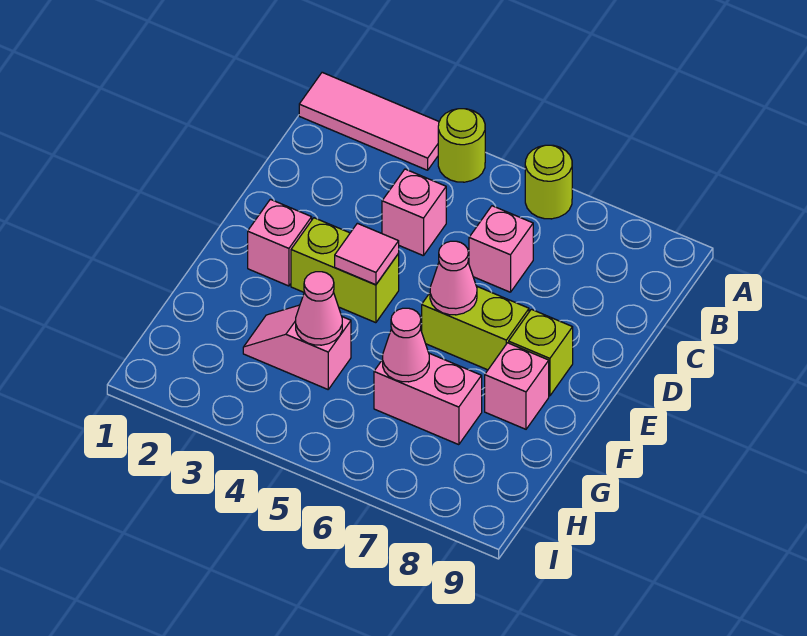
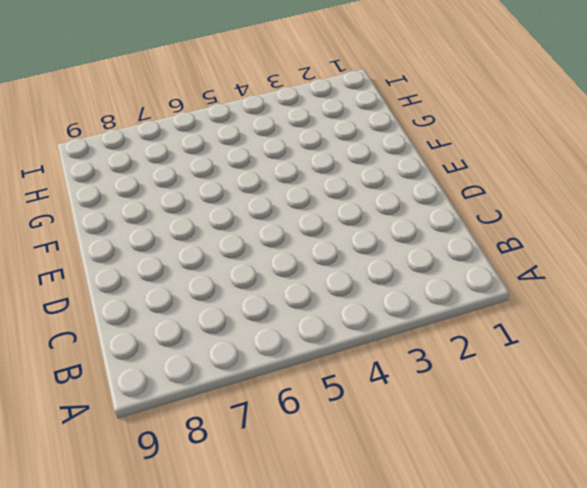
none -> pink tile A1:A3 level 1
none -> lime round brick A4 level 1
none -> lime round brick A6 level 1

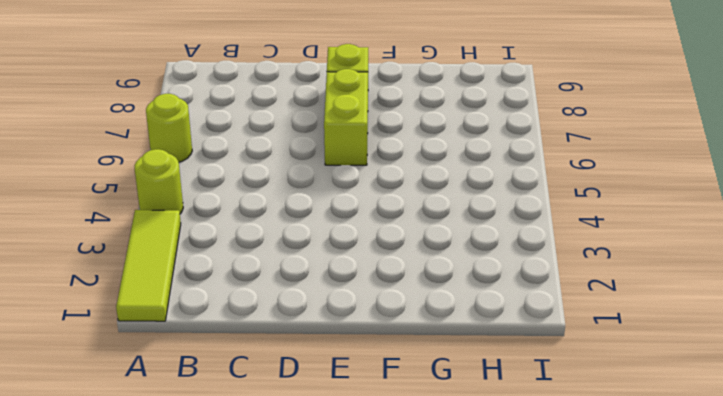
lime tile A1:A3 level 1 -> pink tile A1:A3 level 1
none -> pink brick C4 level 1
none -> pink brick C6 level 1
none -> pink brick E2 level 1

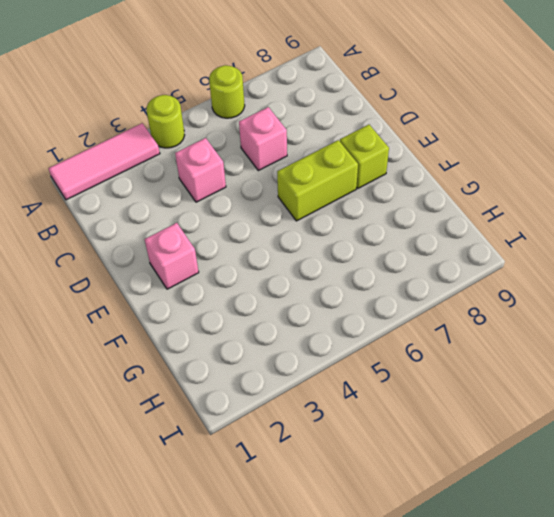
none -> lime brick E3:E4 level 1
none -> pink brick F8 level 1
none -> pink slope G3:G4 level 1 top 4

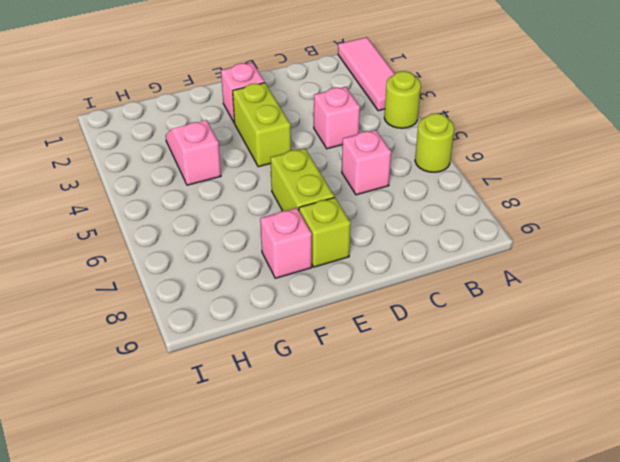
none -> pink brick G6:G7 level 1
none -> pink tile E4 level 2
none -> pink cone E6 level 2

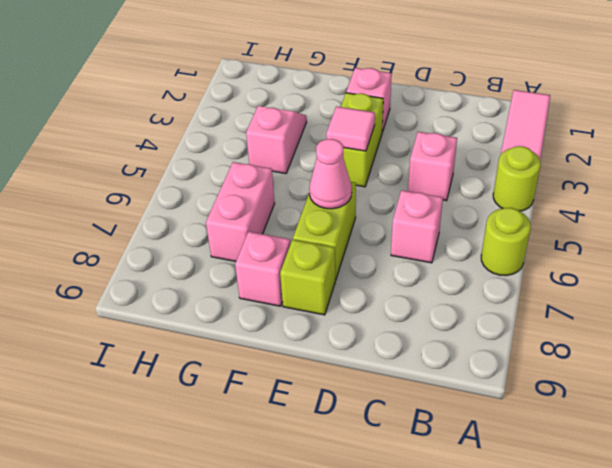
none -> pink cone G4 level 2
none -> pink cone G6 level 2

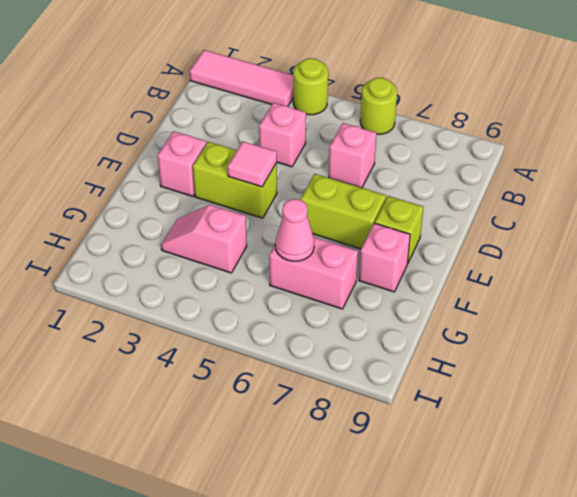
none -> pink cone E6 level 2
none -> pink cone G4 level 2

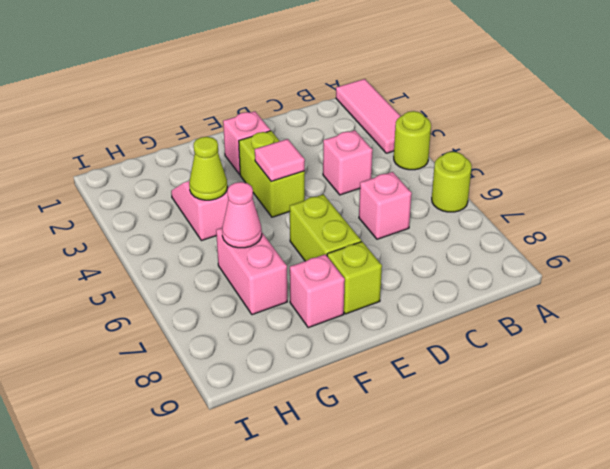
lime cone G4 level 2 -> pink cone G4 level 2
none -> pink cone E6 level 2

